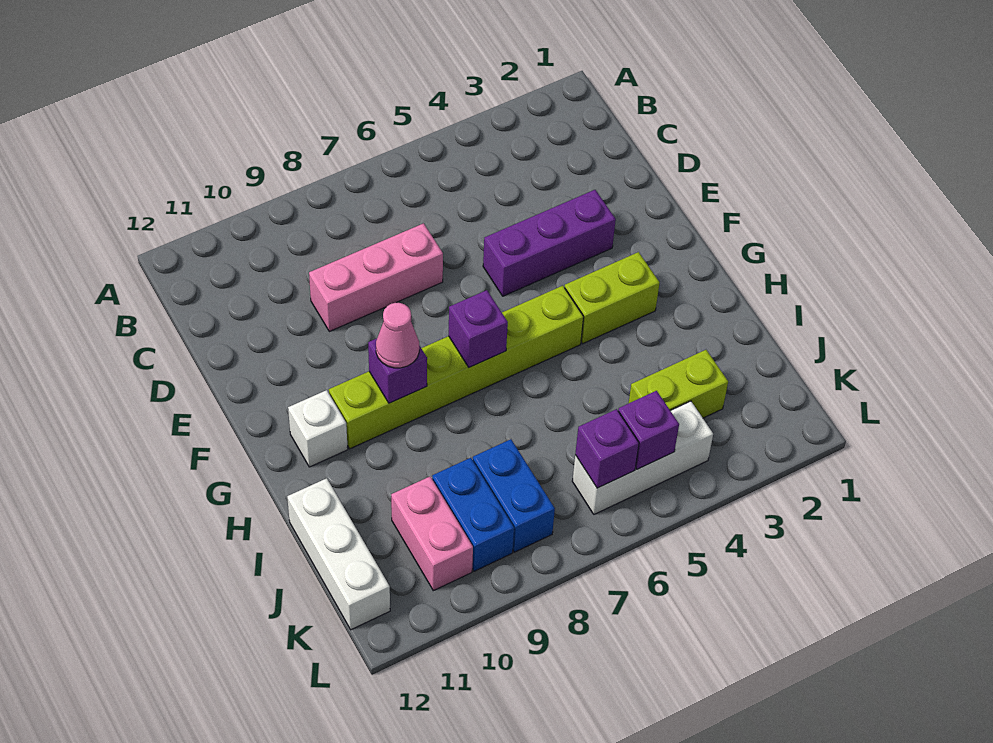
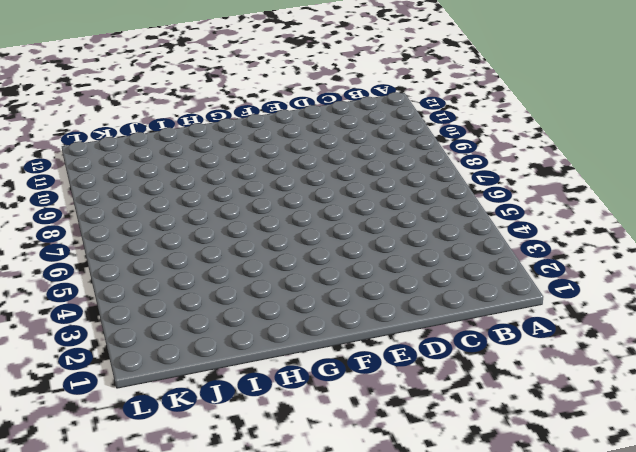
none -> pink brick D7:D9 level 1
none -> purple brick E3:E5 level 1
none -> lime brick G3:G4 level 1

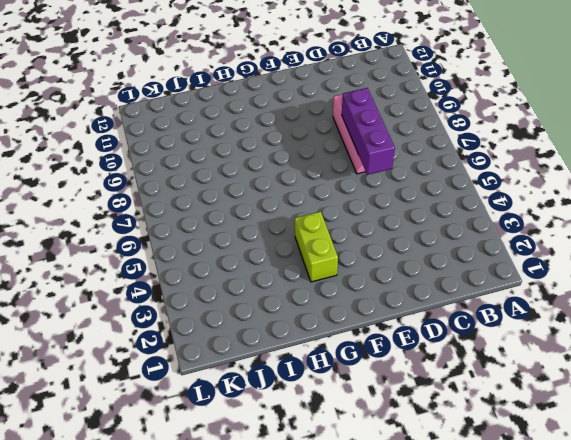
purple brick D6:D8 level 2 -> purple brick E3:E5 level 1
none -> lime brick G5:G10 level 1
none -> white brick G11 level 1
none -> white brick I12:K12 level 1

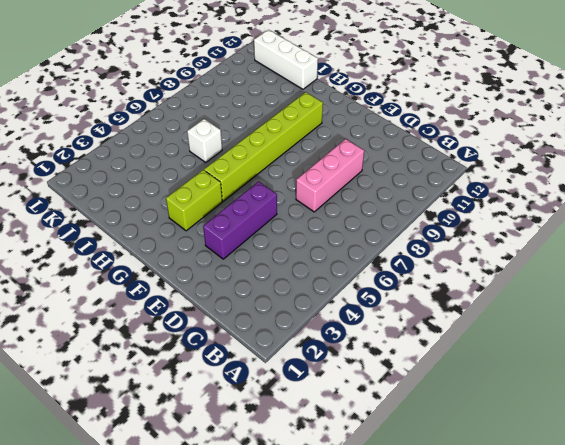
white brick I6 level 1 -> white brick G11 level 1
none -> lime brick J3:J4 level 1
none -> blue brick J8:K8 level 1
none -> blue brick J9:K9 level 1

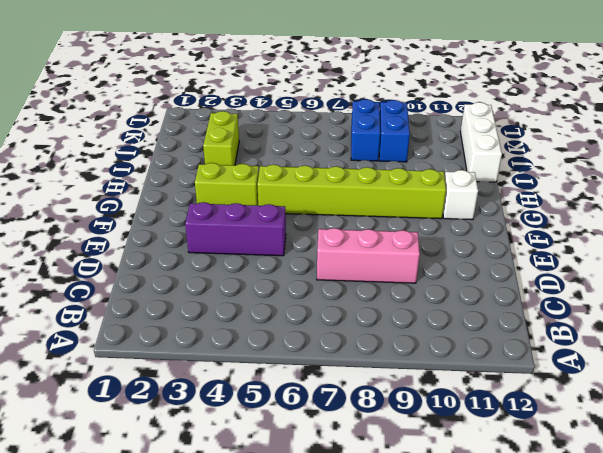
lime brick I3:J3 level 1 -> lime brick J3:J4 level 1
none -> pink brick J10:K10 level 1
none -> white brick K4:K6 level 1
none -> purple brick G7 level 2

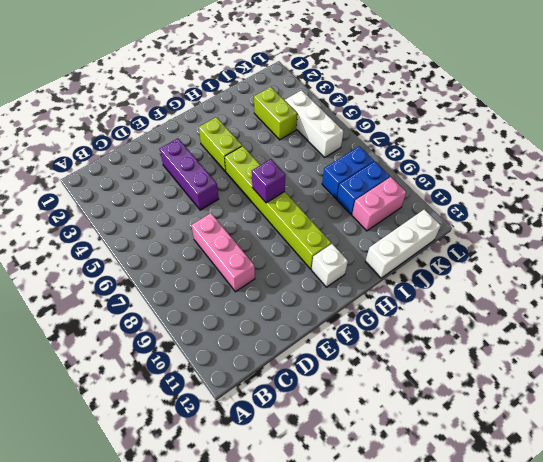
none -> purple brick G9 level 2
none -> purple brick K5 level 2
none -> purple brick K6 level 2

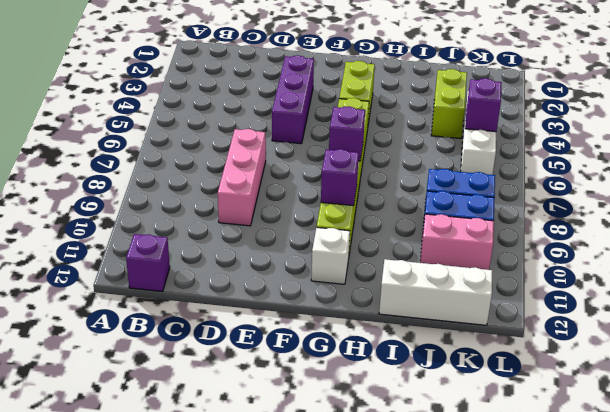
purple brick B12 level 1 -> purple brick K6 level 2
none -> pink cone G9 level 3

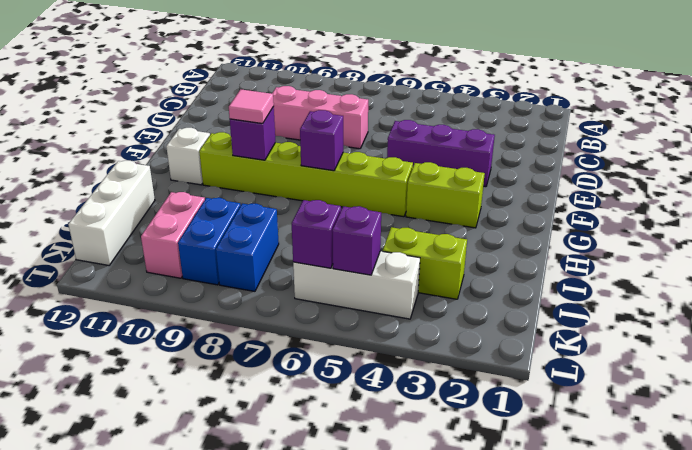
pink tile G9 level 3 -> pink cone G9 level 3

